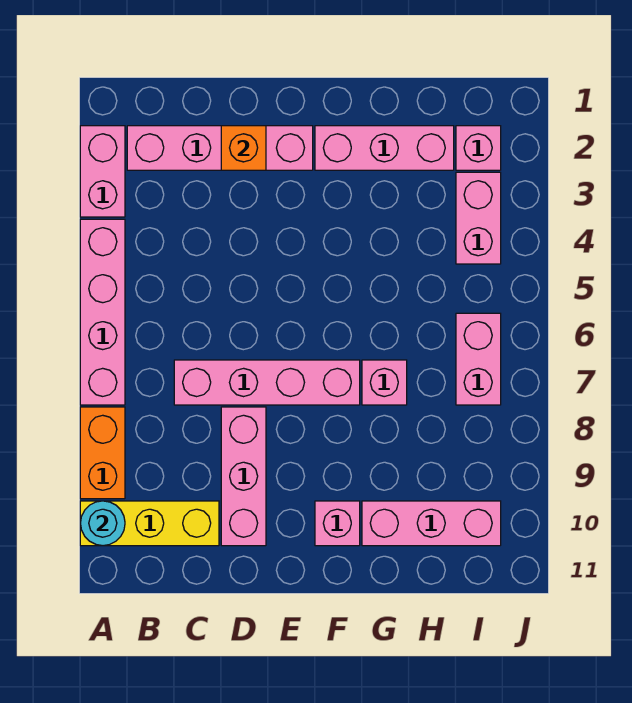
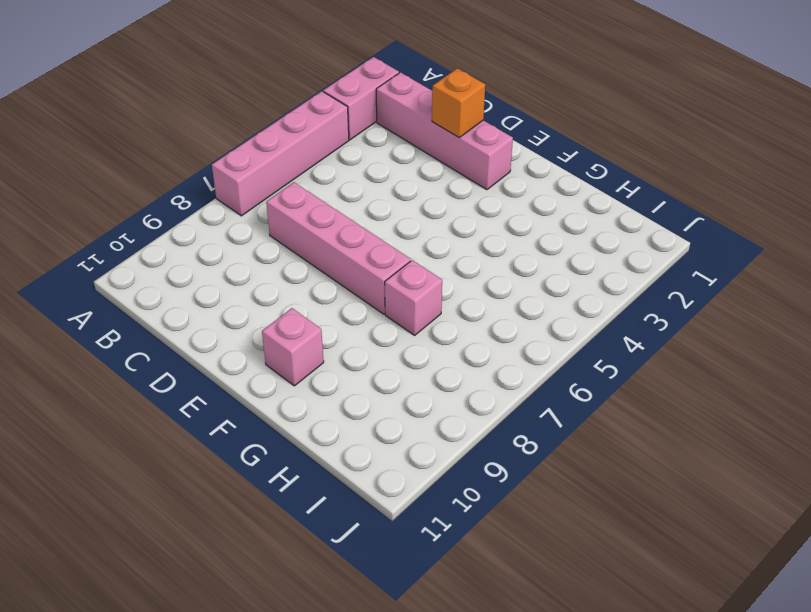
none -> orange brick A8:A9 level 1
none -> yellow brick A10:C10 level 1
none -> pink brick D8:D10 level 1

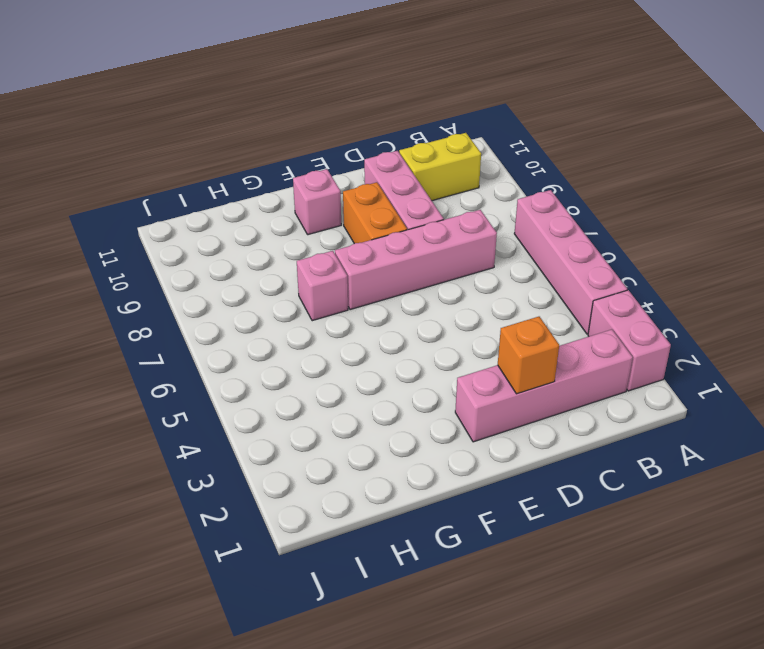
yellow brick B10:C10 level 1 -> yellow brick A10:C10 level 1
orange brick E8:E9 level 1 -> orange brick A8:A9 level 1
none -> pink brick F2:H2 level 1
none -> pink brick G10:I10 level 1
none -> pink brick I2 level 1

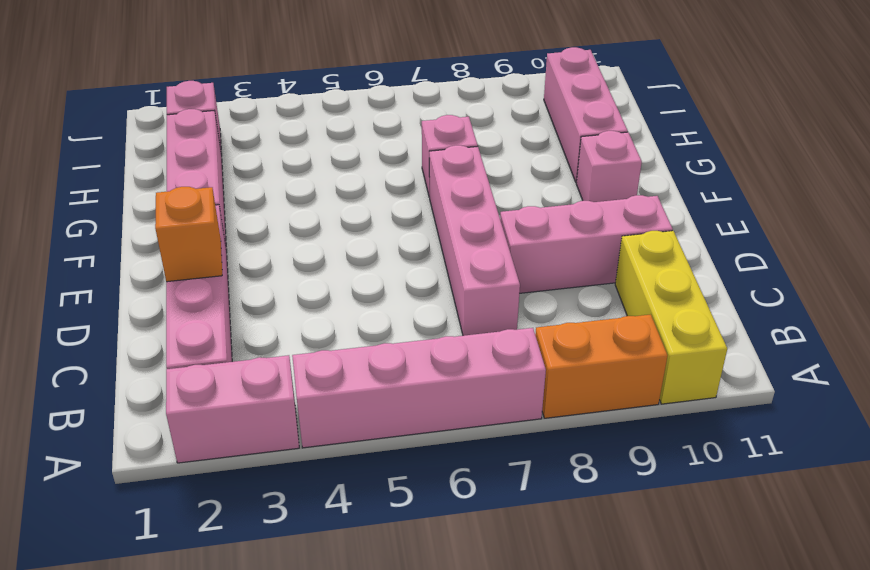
none -> pink brick I3:I4 level 1
none -> pink brick I6:I7 level 1
none -> cyan round brick A10 level 2

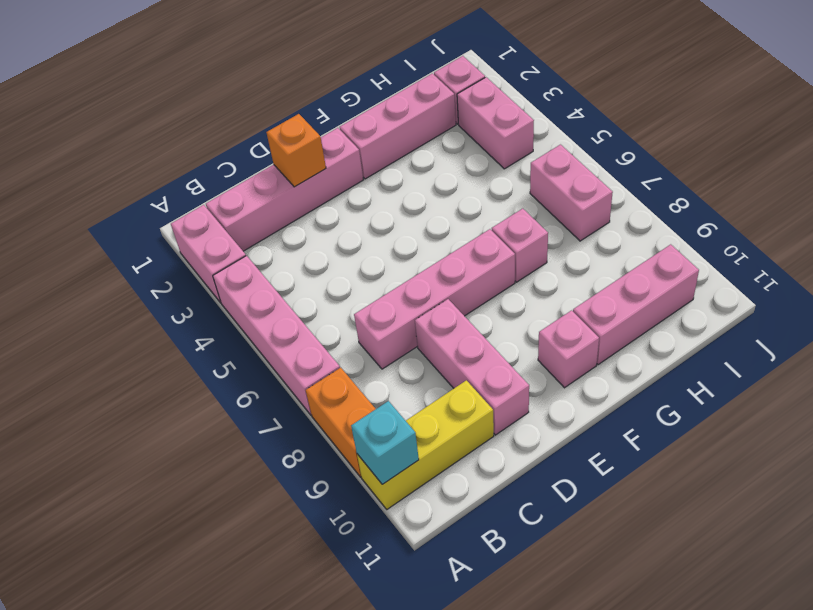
cyan brick A10 level 2 -> cyan round brick A10 level 2

